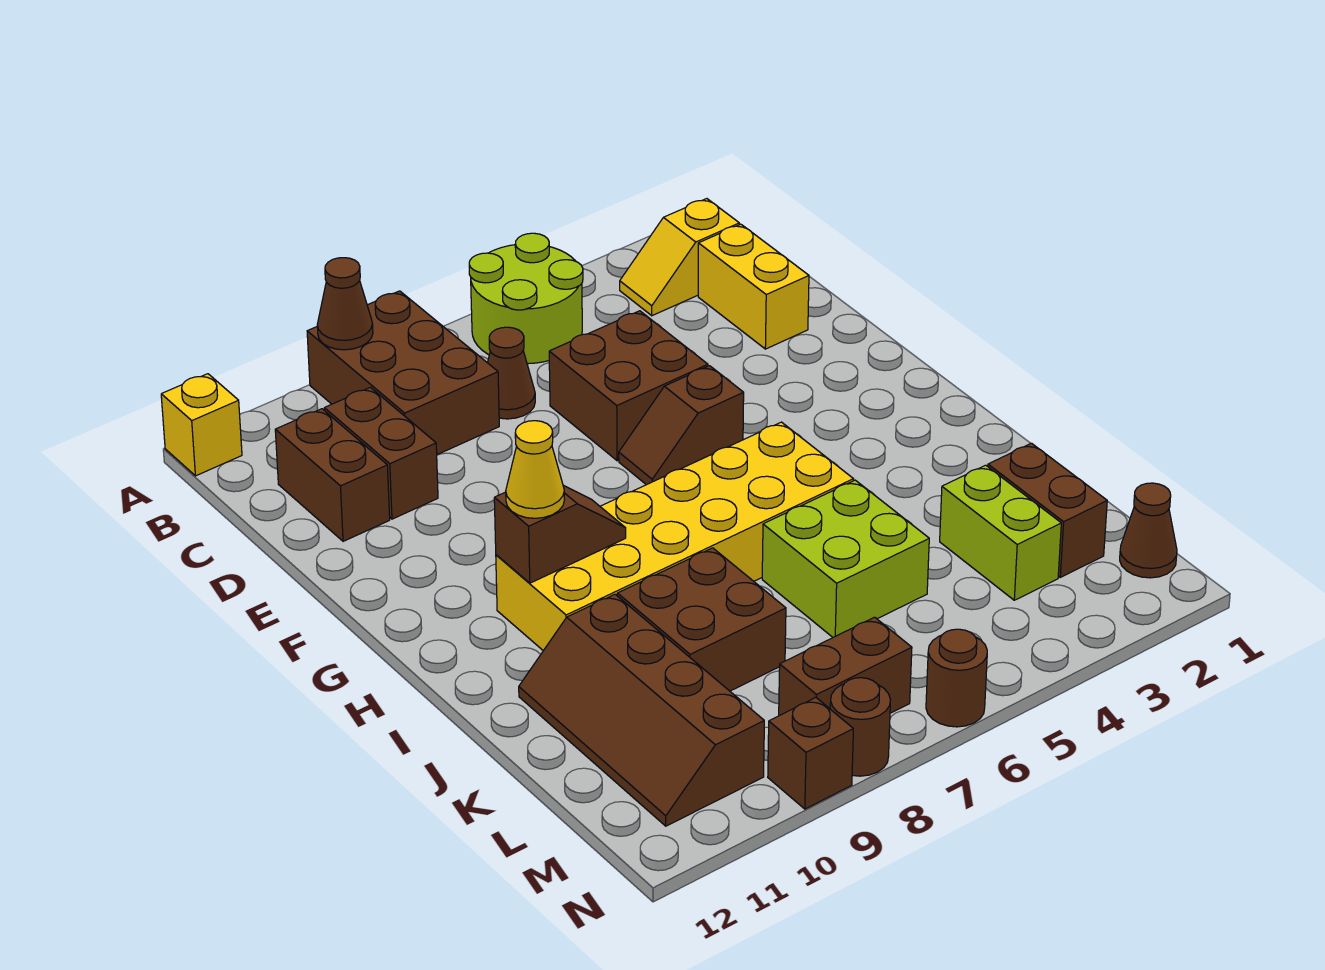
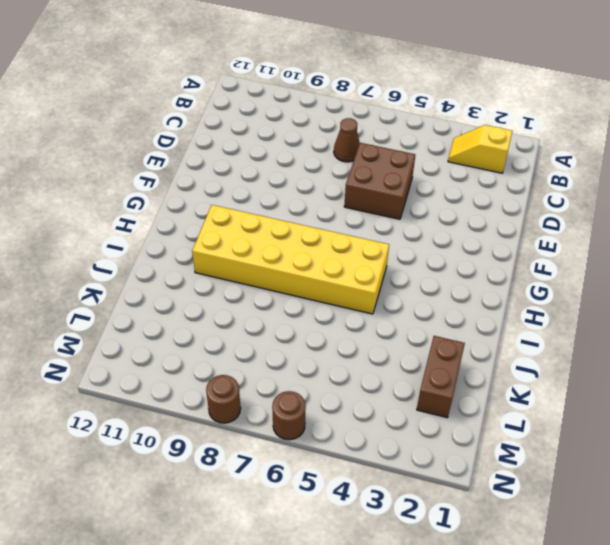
none -> lime round brick A5:B6 level 1
none -> brown brick A8:C9 level 1
none -> yellow brick A12 level 1

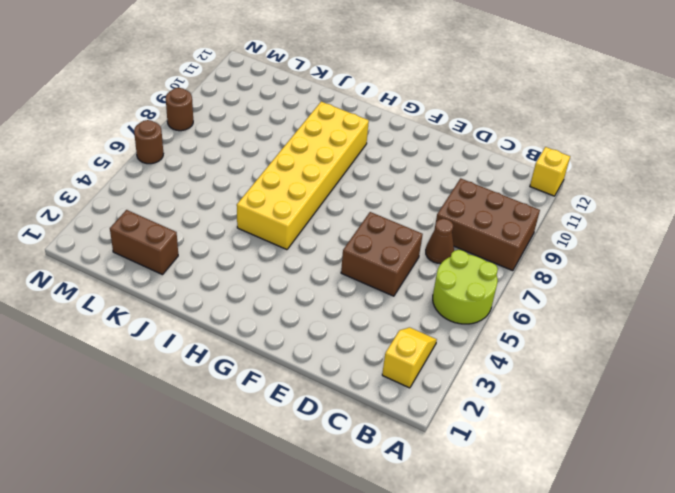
none -> yellow brick C2:D2 level 1
none -> brown brick C10:D10 level 1
none -> brown brick C11:D11 level 1

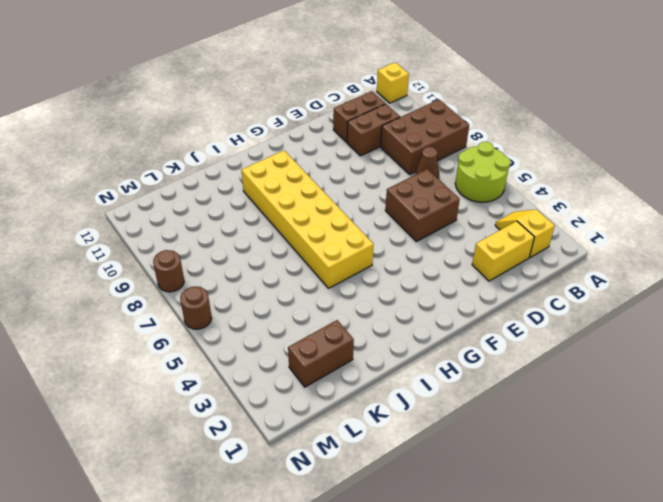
none -> brown slope F5:F6 level 1 top 5
none -> lime brick J5:K6 level 1
none -> brown brick J8:K9 level 1

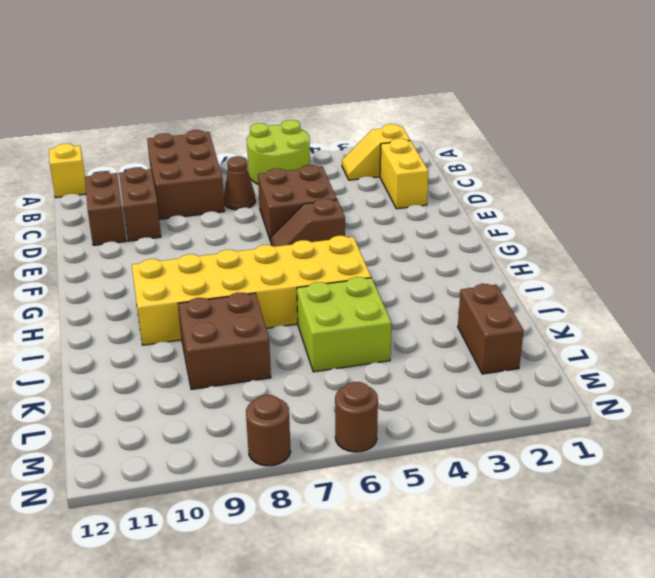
none -> brown slope J10:M11 level 1 top 10
none -> lime brick K3:L3 level 1
none -> brown cone M1 level 1

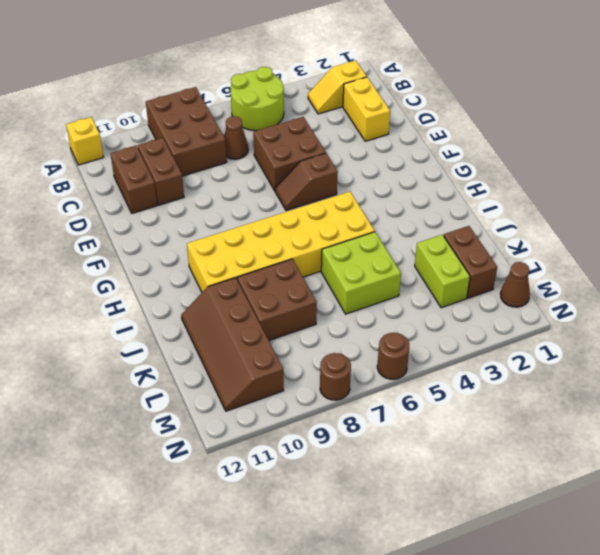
none -> brown brick M7:M8 level 1
none -> brown brick N9 level 1
none -> brown cone A9 level 2

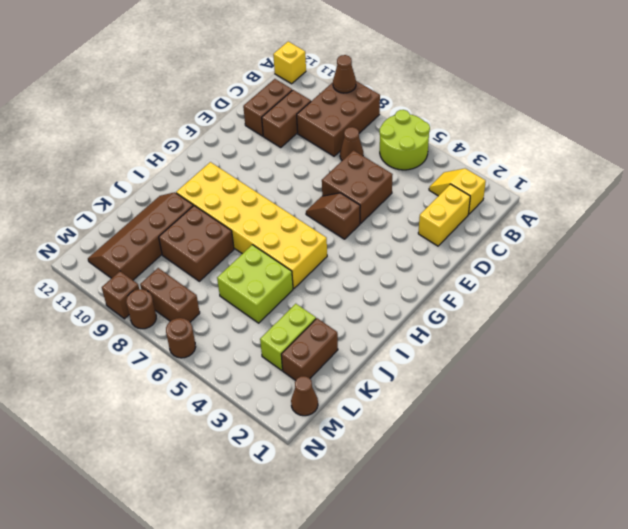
none -> brown slope H9:H10 level 2 top 10
none -> yellow cone H10 level 3

